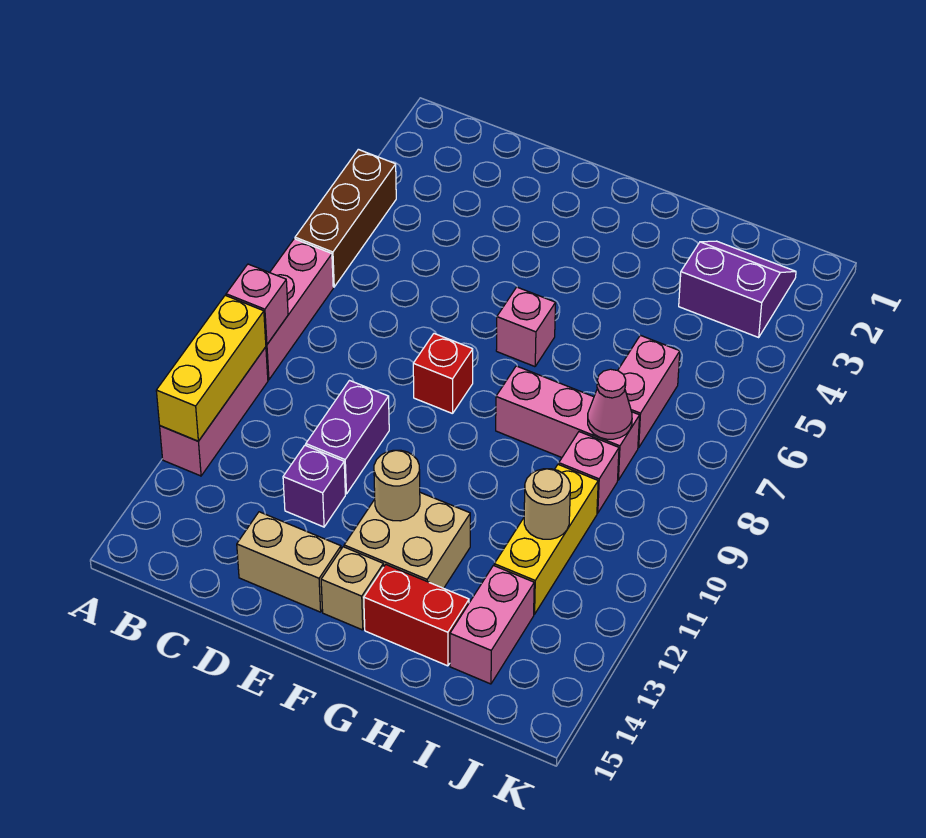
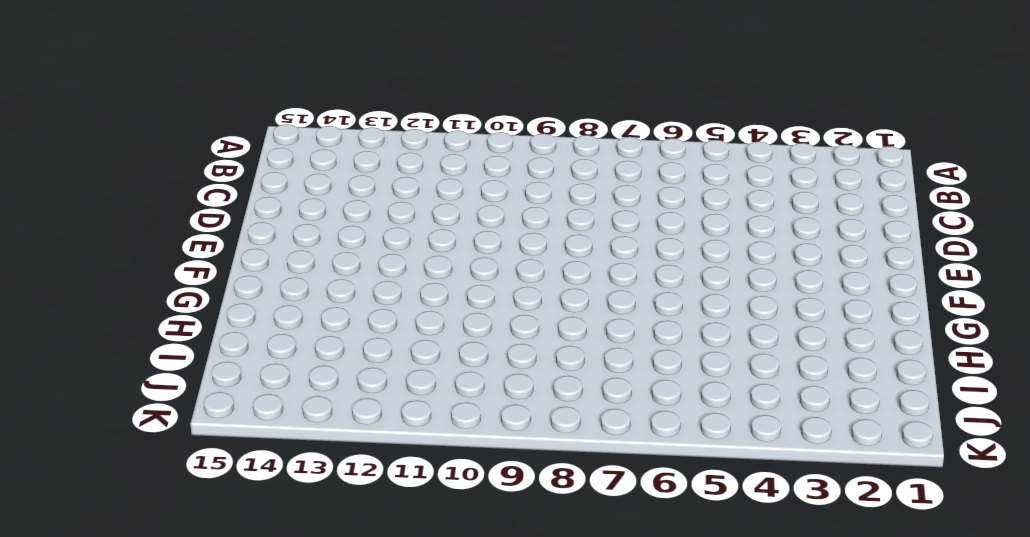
none -> brown brick A4:A6 level 1
none -> pink brick A7:A9 level 1
none -> pink brick A10:A12 level 1

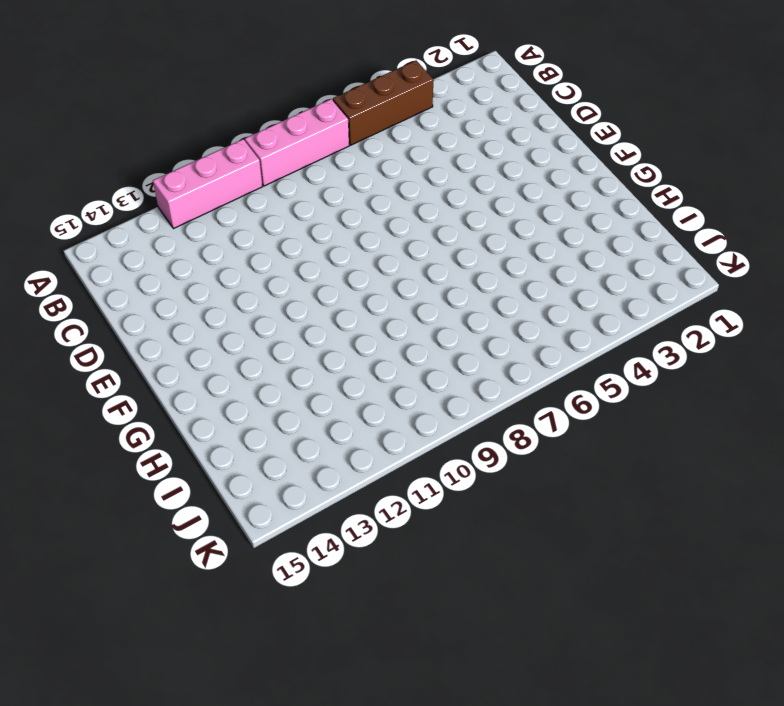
none -> purple brick D10:D11 level 1
none -> purple brick D12 level 1
none -> tan brick D14:E14 level 1

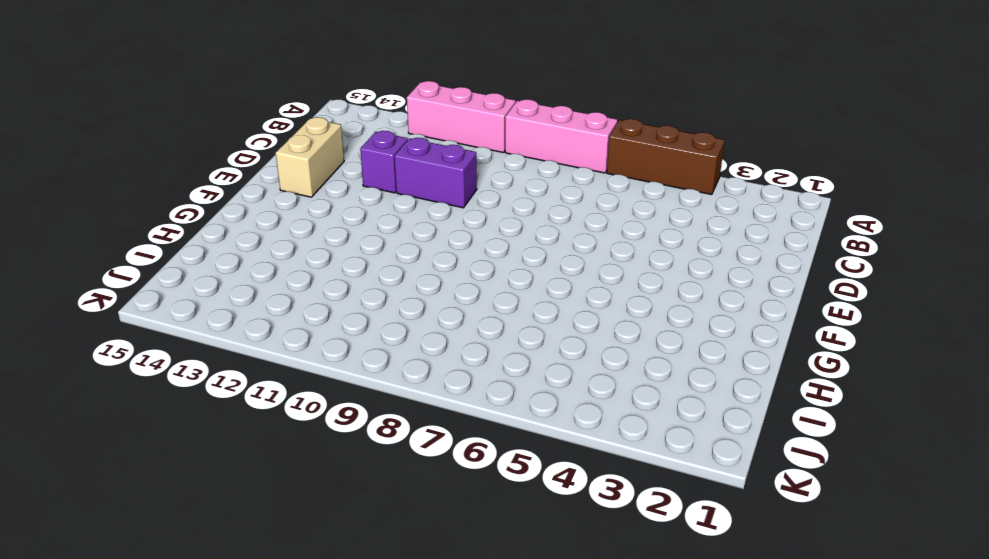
none -> red brick E8 level 1
none -> pink brick F6 level 1
none -> tan brick F12:G13 level 1

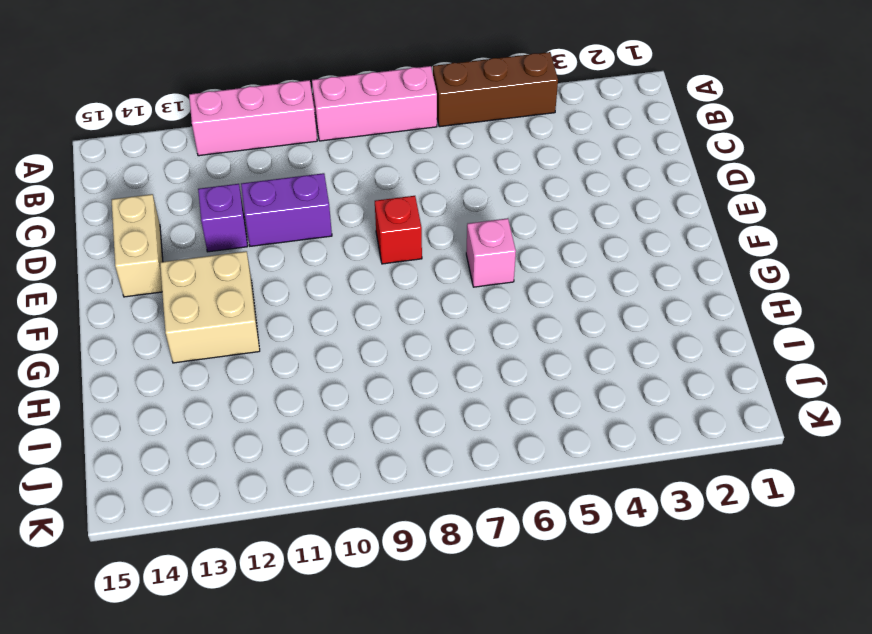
none -> tan brick F14 level 1
none -> pink brick G8:I8 level 1
none -> red brick G14:H14 level 1

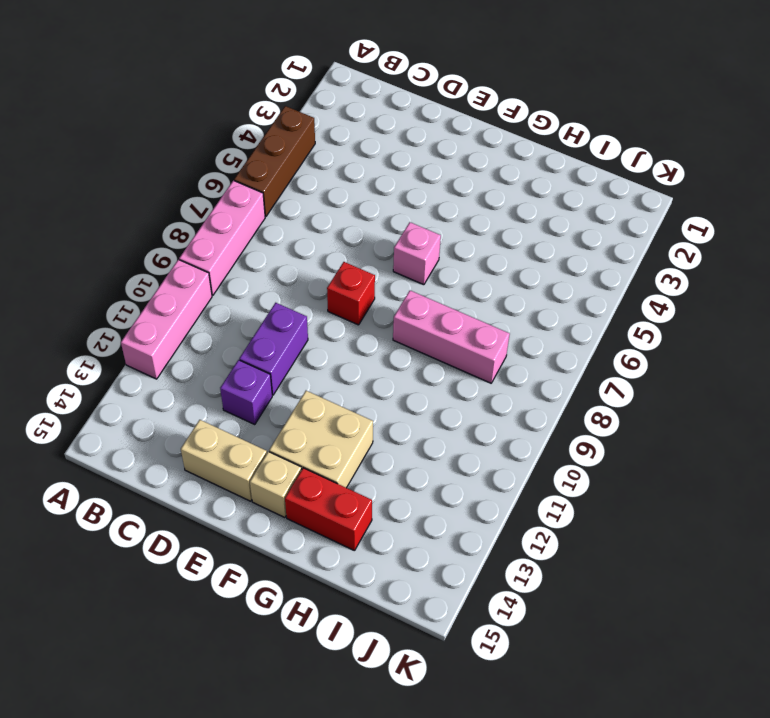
none -> purple slope I2:J3 level 1 top 3
none -> pink brick I6:I7 level 1
none -> pink brick I9 level 1

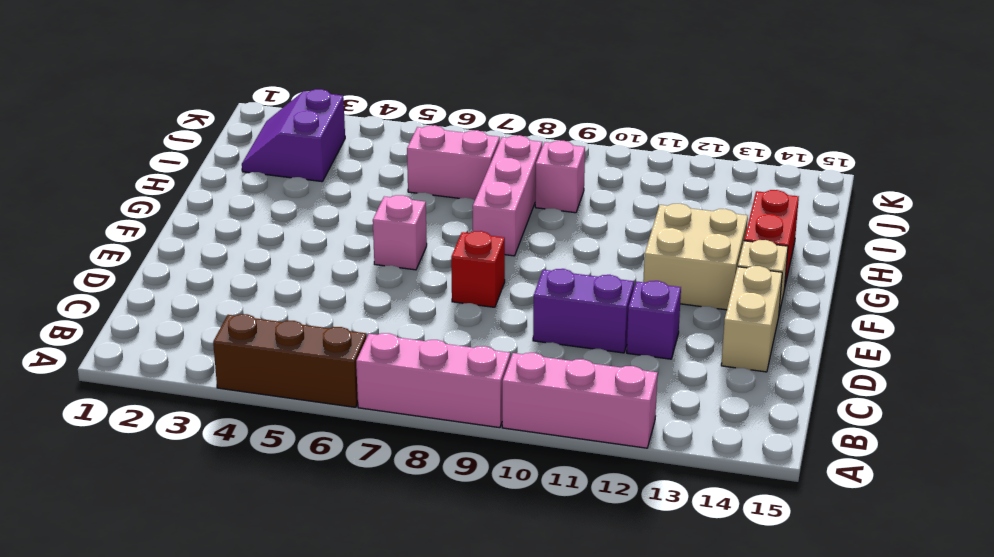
none -> yellow brick I10:I12 level 1
none -> pink brick I13:I14 level 1
none -> pink brick A9 level 2

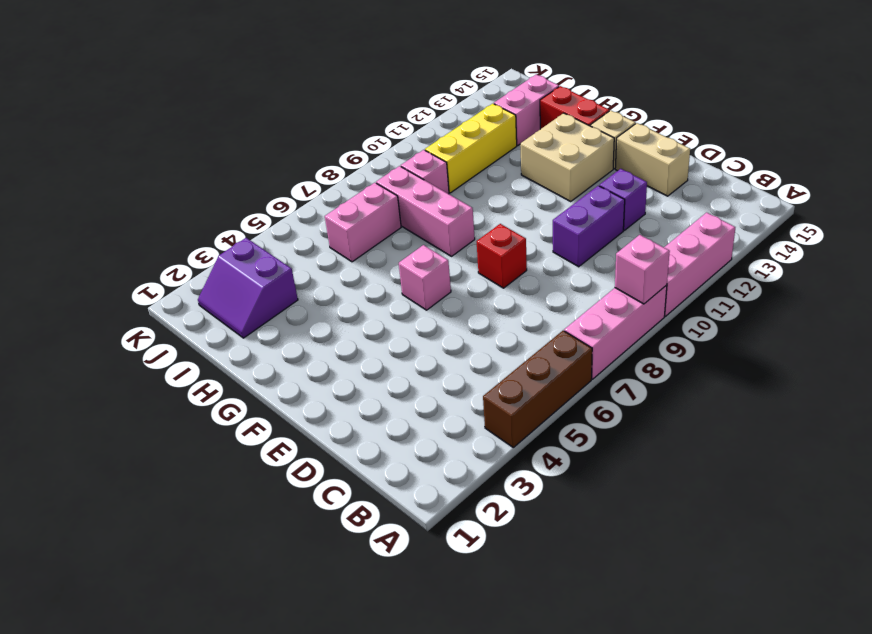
none -> yellow brick A10:A12 level 2
none -> tan round brick F12 level 2
none -> pink cone I8 level 2

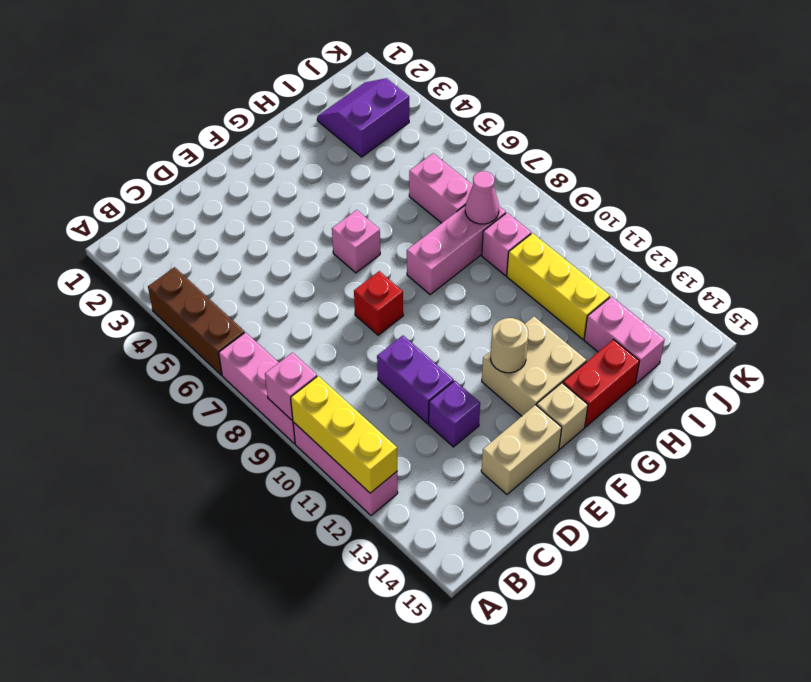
none -> tan round brick I11 level 2

